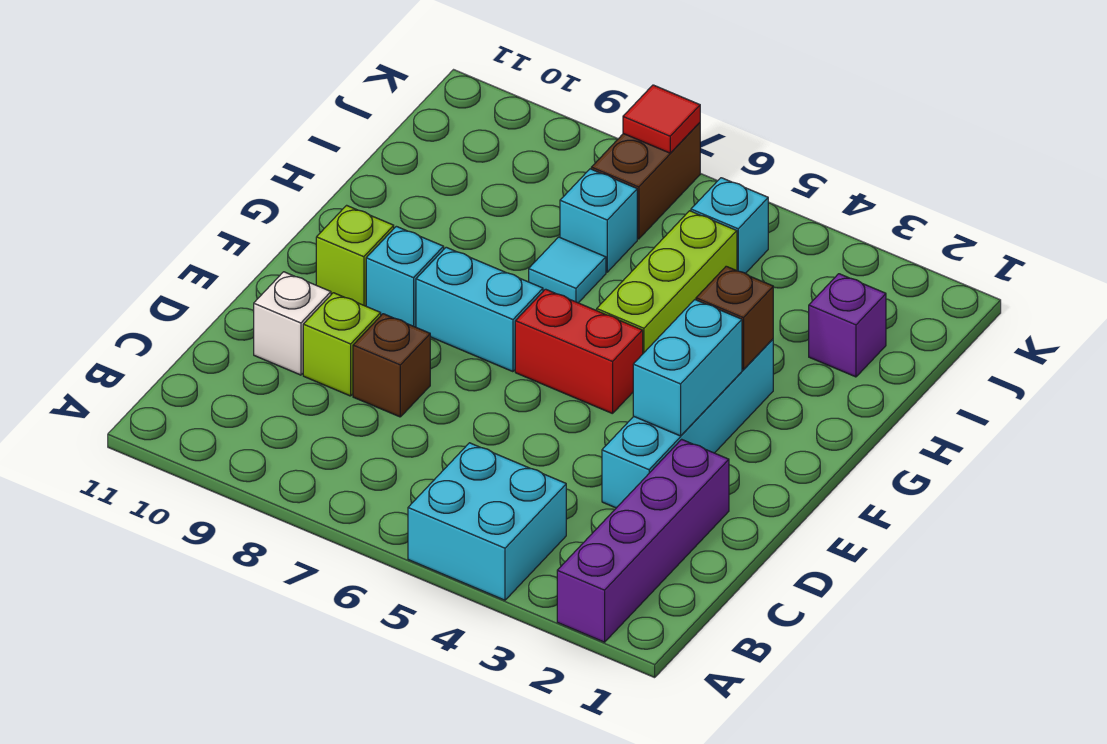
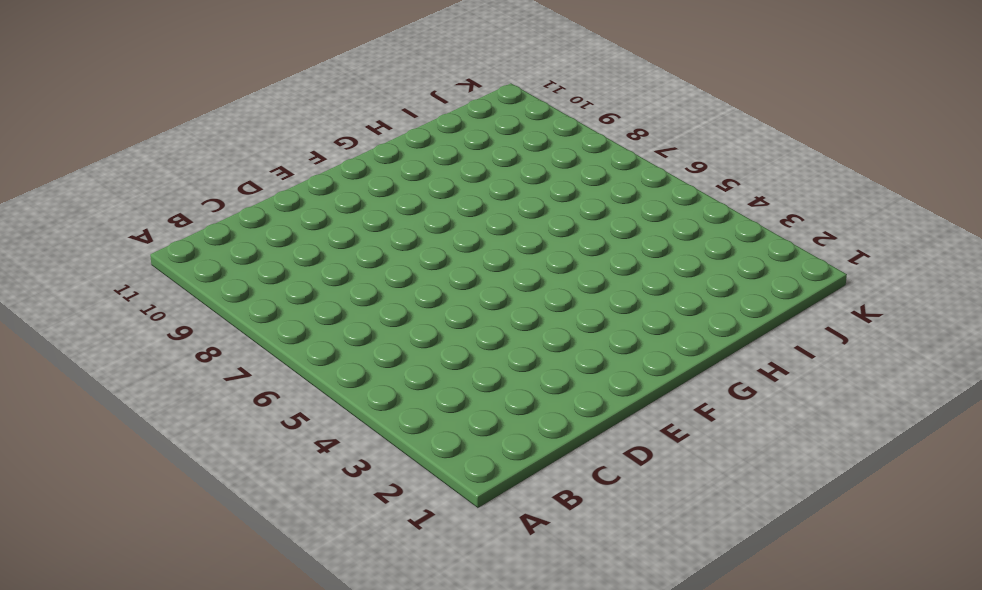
none -> purple brick A2:D2 level 1
none -> cyan brick A4:B5 level 1
none -> cyan brick D3:G3 level 1

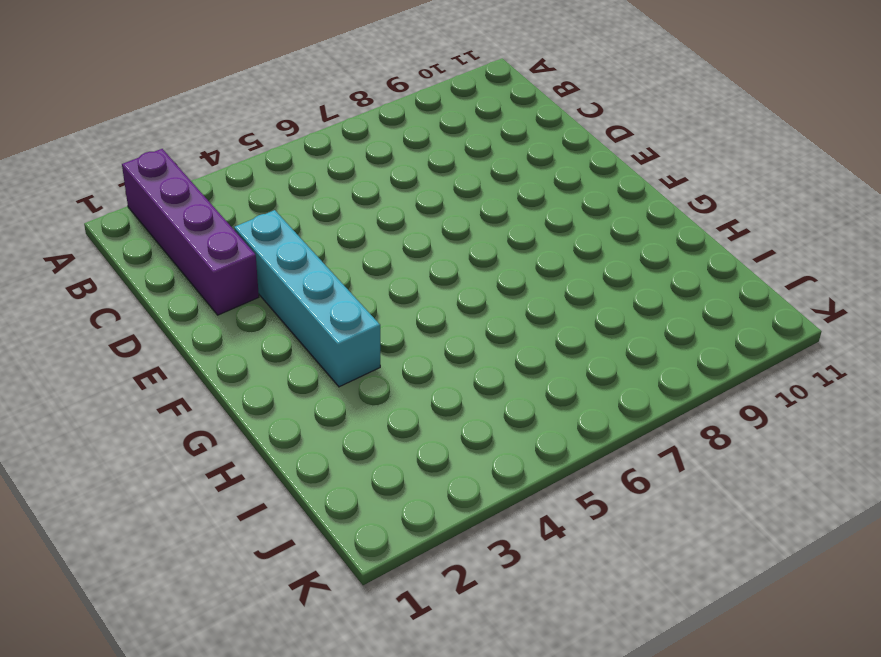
none -> cyan brick A4:B5 level 1
none -> brown brick D8 level 1
none -> lime brick D9 level 1

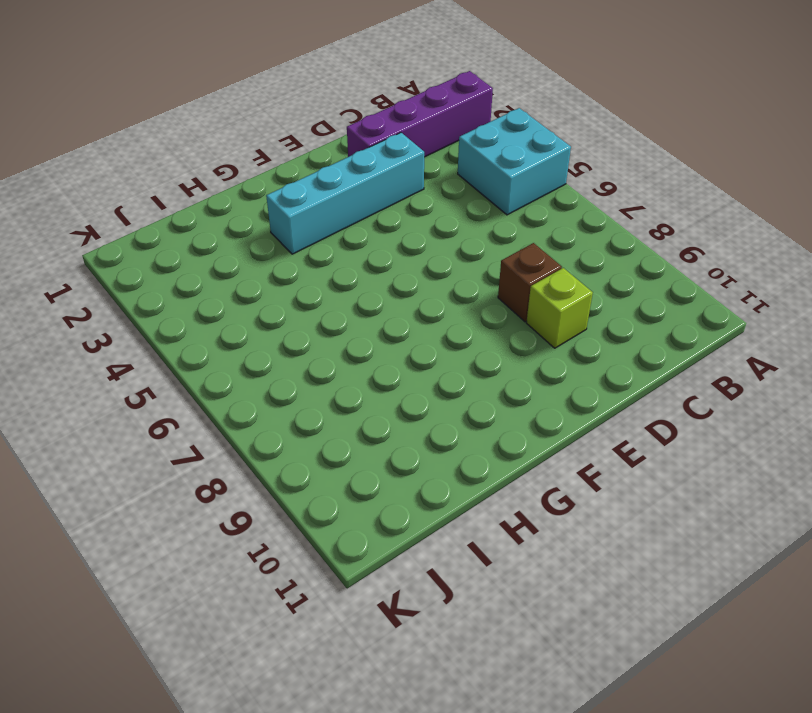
none -> white brick D10 level 1
none -> red brick F5:F6 level 1
none -> cyan brick F7:F8 level 1

